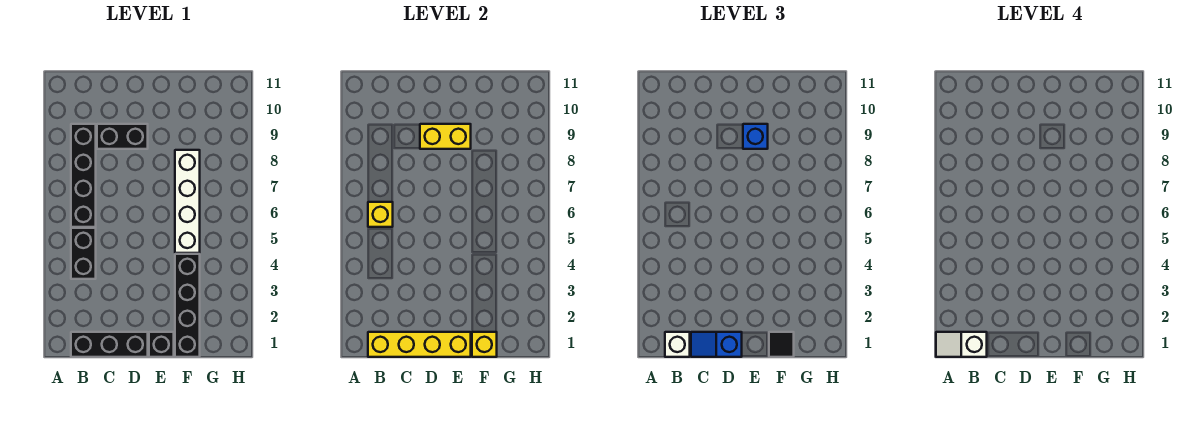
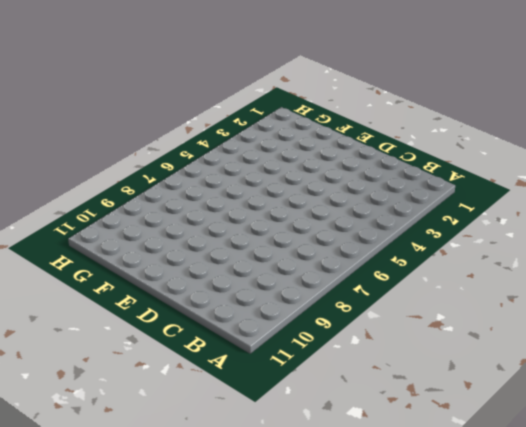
none -> black brick B1:D1 level 1
none -> black brick B4:B5 level 1
none -> black brick B6:B9 level 1

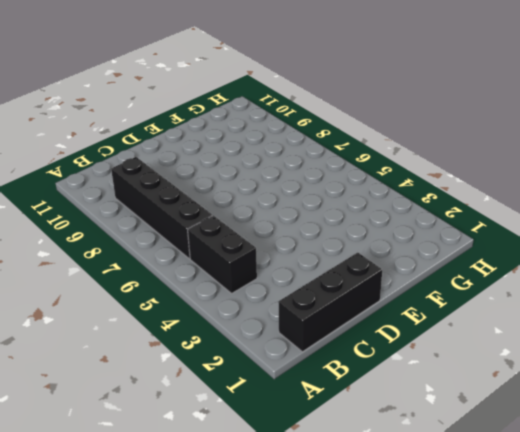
none -> black brick C9:D9 level 1
none -> black brick E1 level 1
none -> black brick F1:F4 level 1

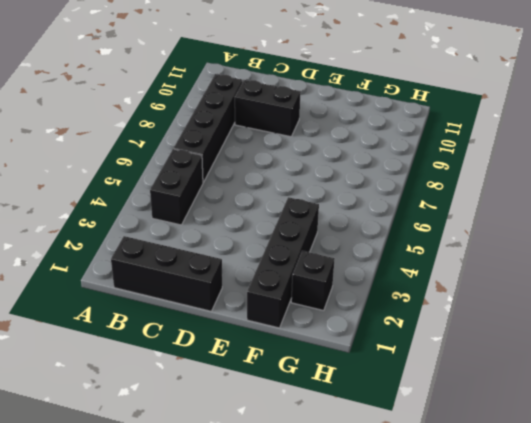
black brick G2 level 1 -> black brick E1 level 1
none -> white brick F5:F8 level 1
none -> yellow brick B1:E1 level 2
none -> yellow brick B6 level 2

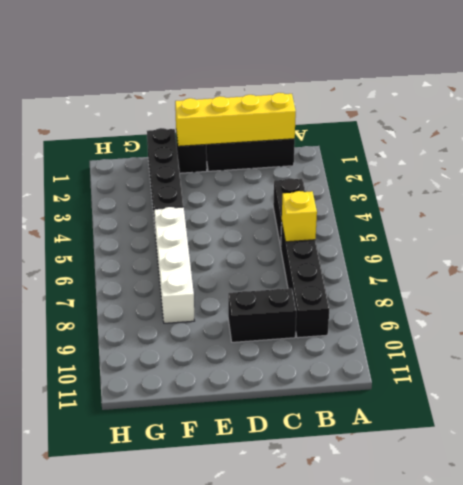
none -> yellow brick D9:E9 level 2
none -> yellow brick F1 level 2
none -> white brick B1 level 3

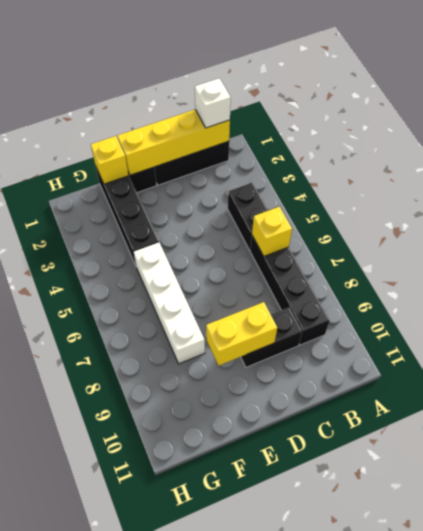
none -> blue slope C1:D1 level 3 top D
none -> blue brick E9 level 3
none -> black tile F1 level 3

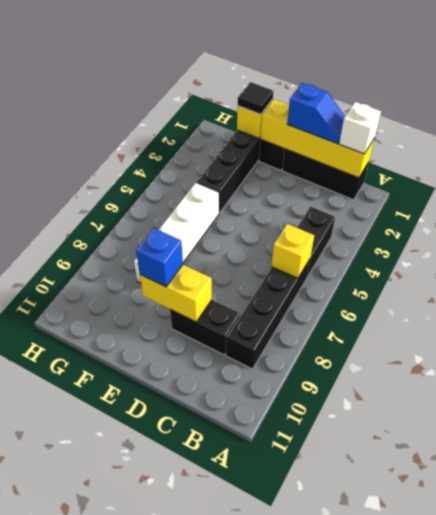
none -> white slope A1:B1 level 4 top B

